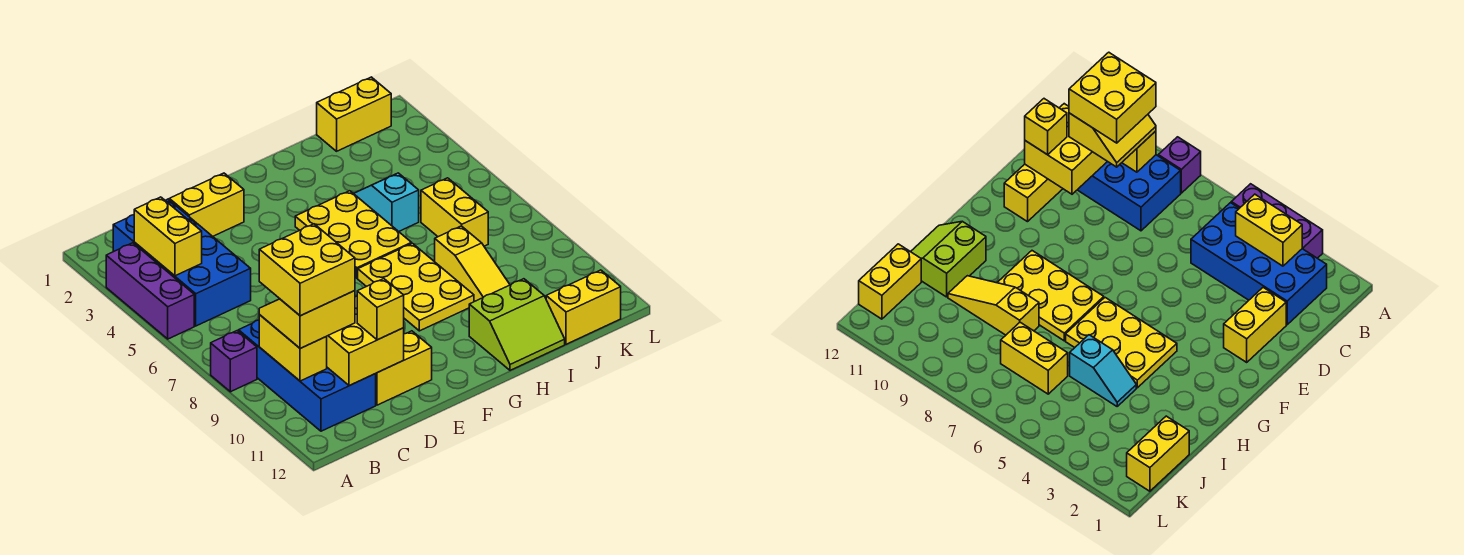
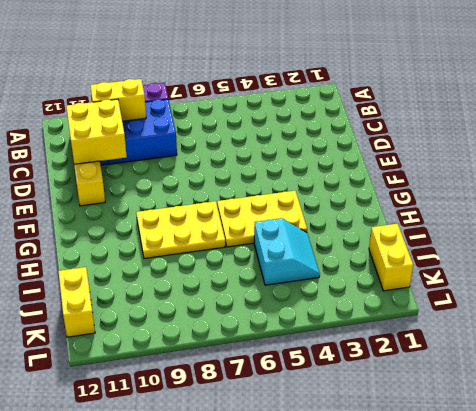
cyan slope I4:J5 level 1 top 5 -> cyan slope I4:I5 level 1 top 5
none -> purple brick A3:A5 level 1
none -> blue brick B2:C5 level 1
none -> yellow brick D2:E2 level 1

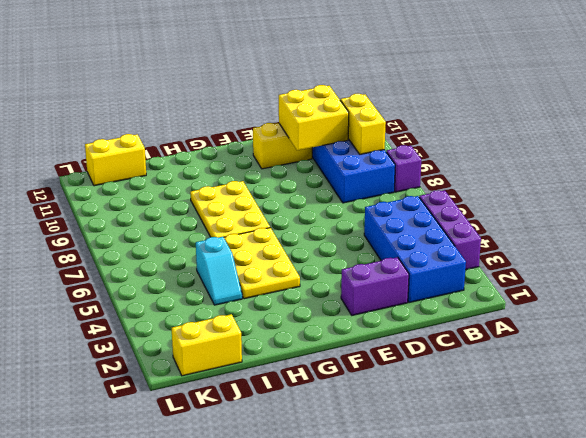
purple brick D2:E2 level 1 -> yellow brick D2:E2 level 1
none -> lime slope H11:I12 level 1 top 11
none -> yellow slope I8:I10 level 1 top 8
none -> yellow brick J6:J7 level 1

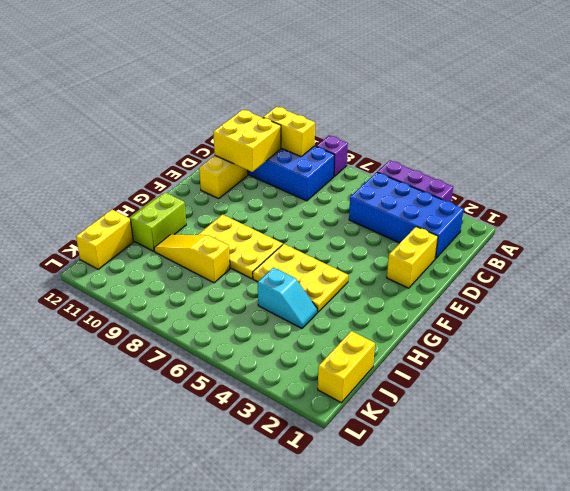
none -> yellow brick J6:J7 level 1
none -> yellow brick B3:B4 level 2
none -> yellow slope B9:C10 level 3 top 10

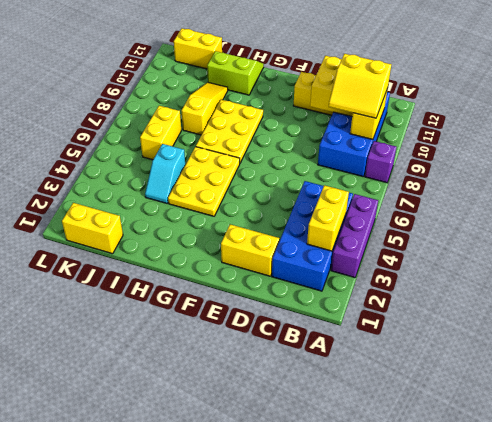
none -> yellow brick D11 level 3
none -> yellow brick B9:C10 level 4

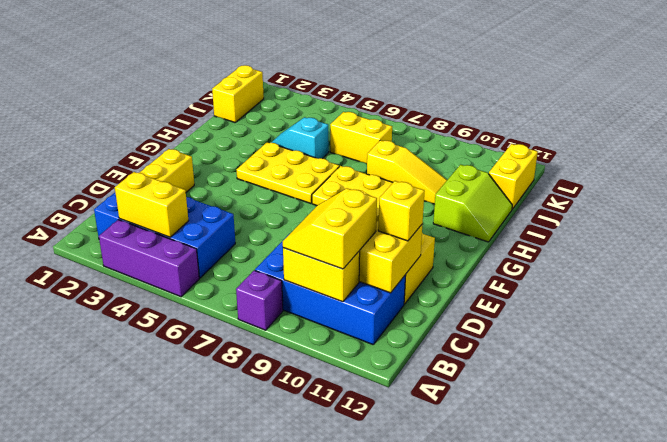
none -> yellow brick B9:C10 level 4

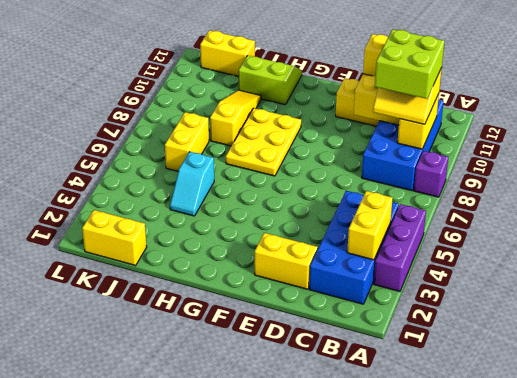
lime brick B9:C10 level 4 -> yellow brick B9:C10 level 4
none -> yellow plate G4:H6 level 1

